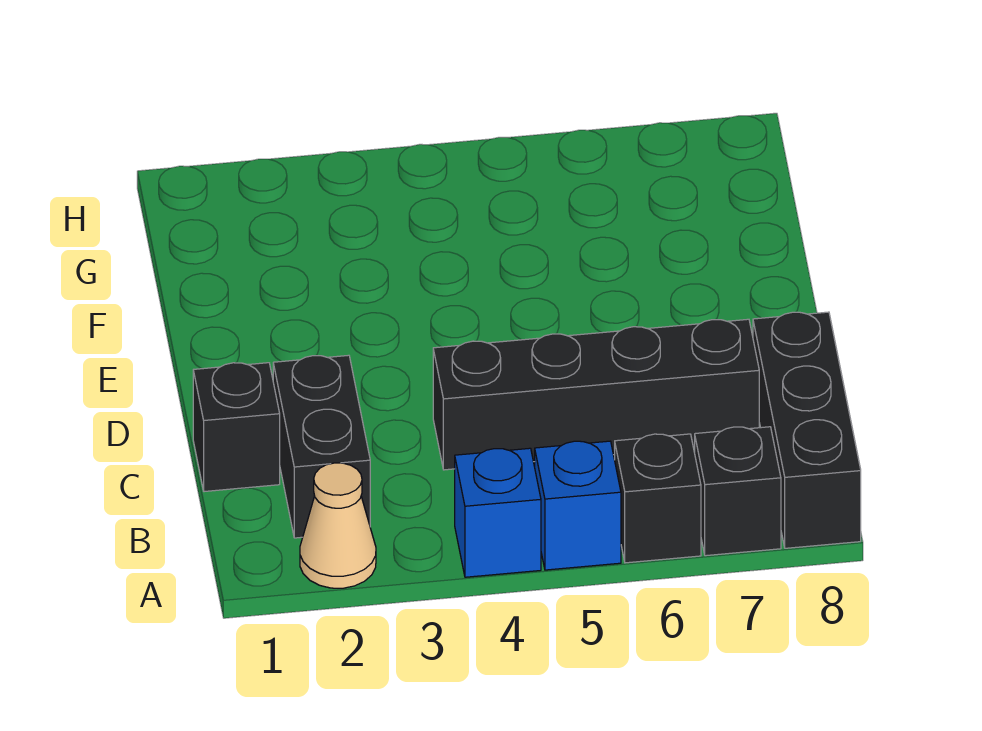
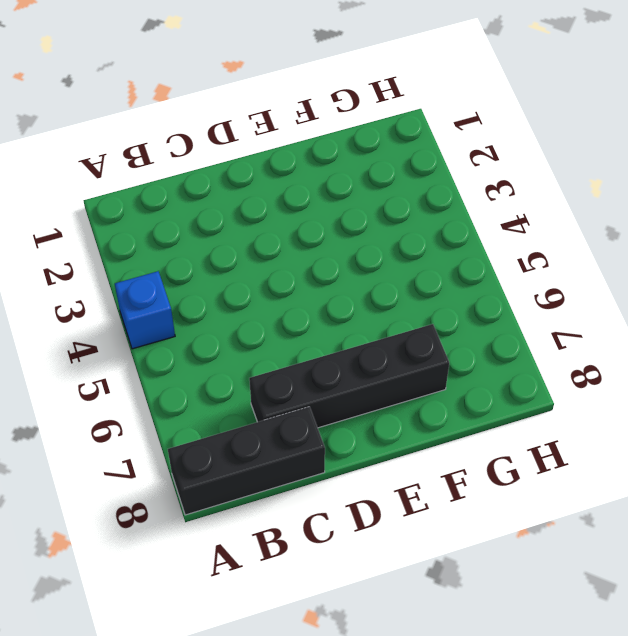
black brick C7:F7 level 1 -> black brick C4:C7 level 1
none -> tan cone A2 level 1
none -> blue brick A5 level 1

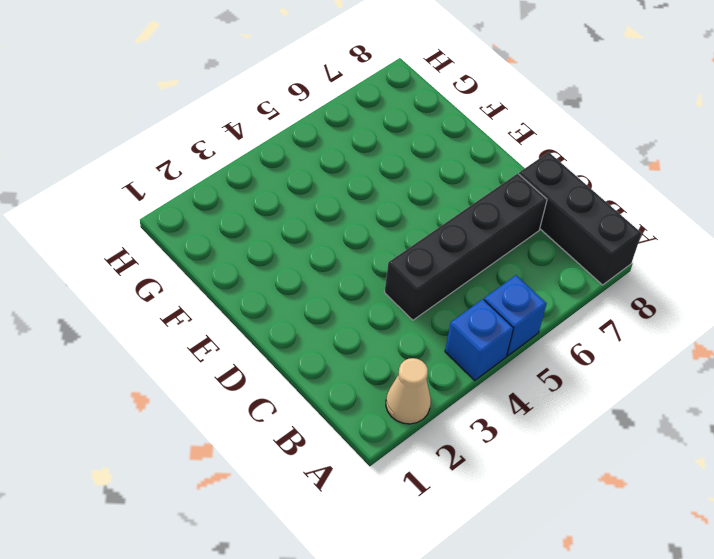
none -> black brick A6 level 1
none -> black brick A7 level 1

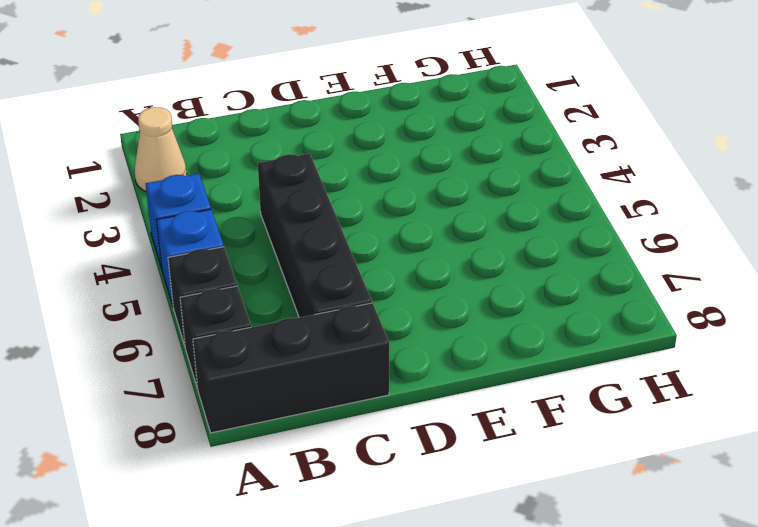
none -> black brick B2:C2 level 1
none -> black brick C1 level 1

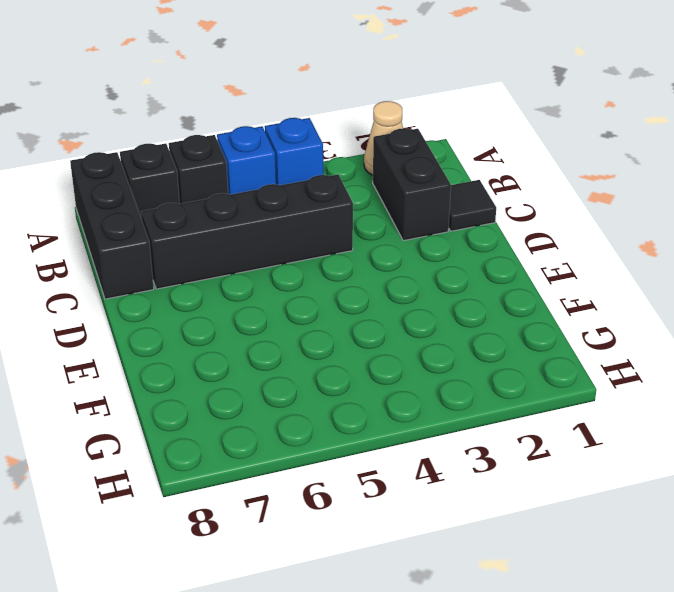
black tile C1 level 1 -> black brick C1 level 1

